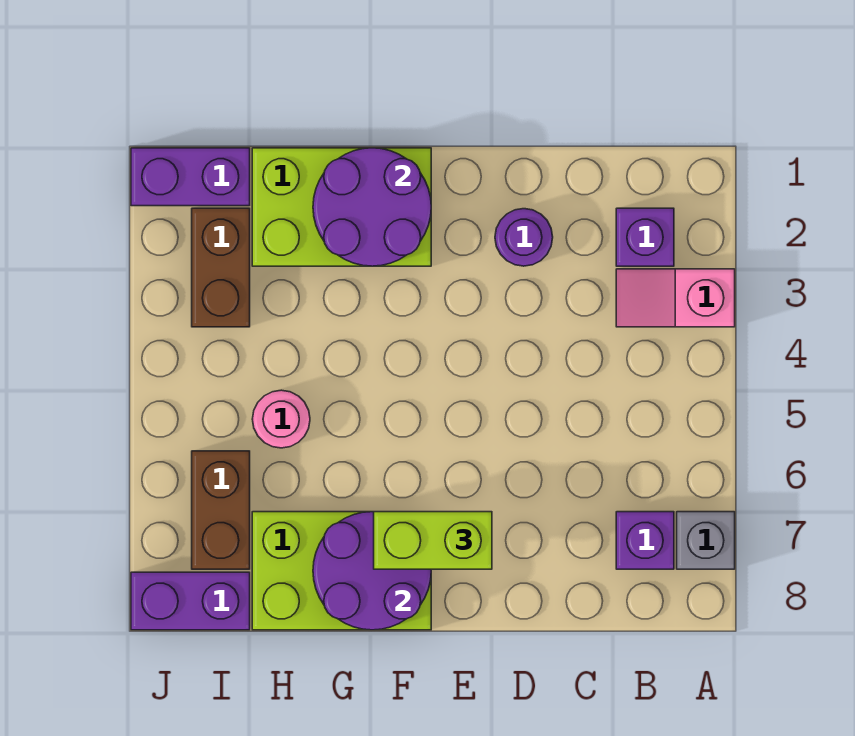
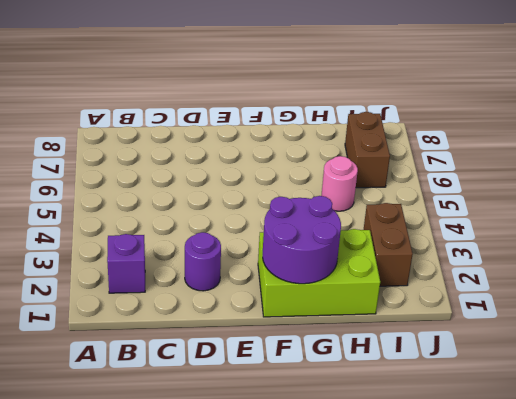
none -> pink slope A3:B3 level 1 top A
none -> grey brick A7 level 1
none -> purple brick B7 level 1

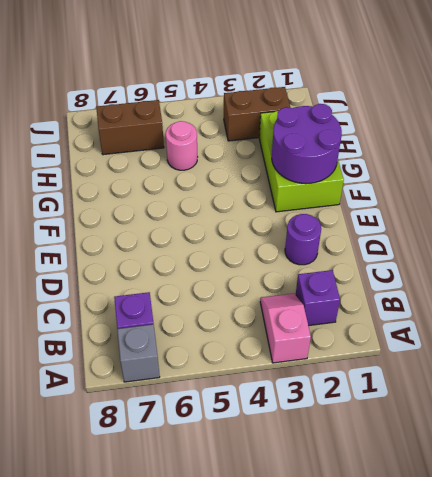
none -> lime brick F7:H8 level 1
none -> purple brick I1:J1 level 1
none -> purple brick I8:J8 level 1

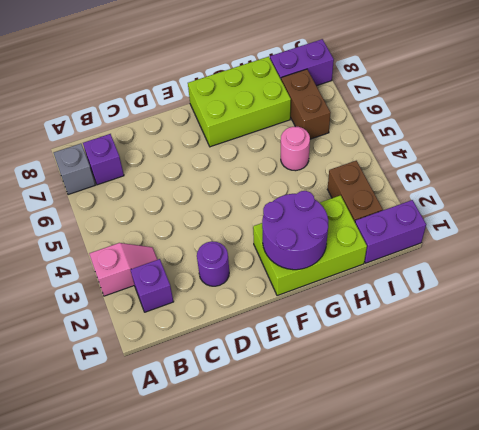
none -> purple round brick F7:G8 level 2
none -> lime brick E7:F7 level 3

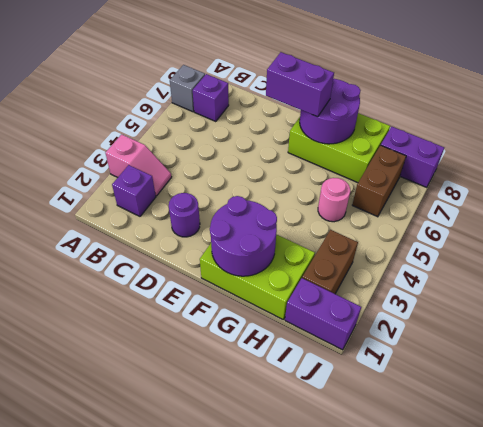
purple brick E7:F7 level 3 -> lime brick E7:F7 level 3

